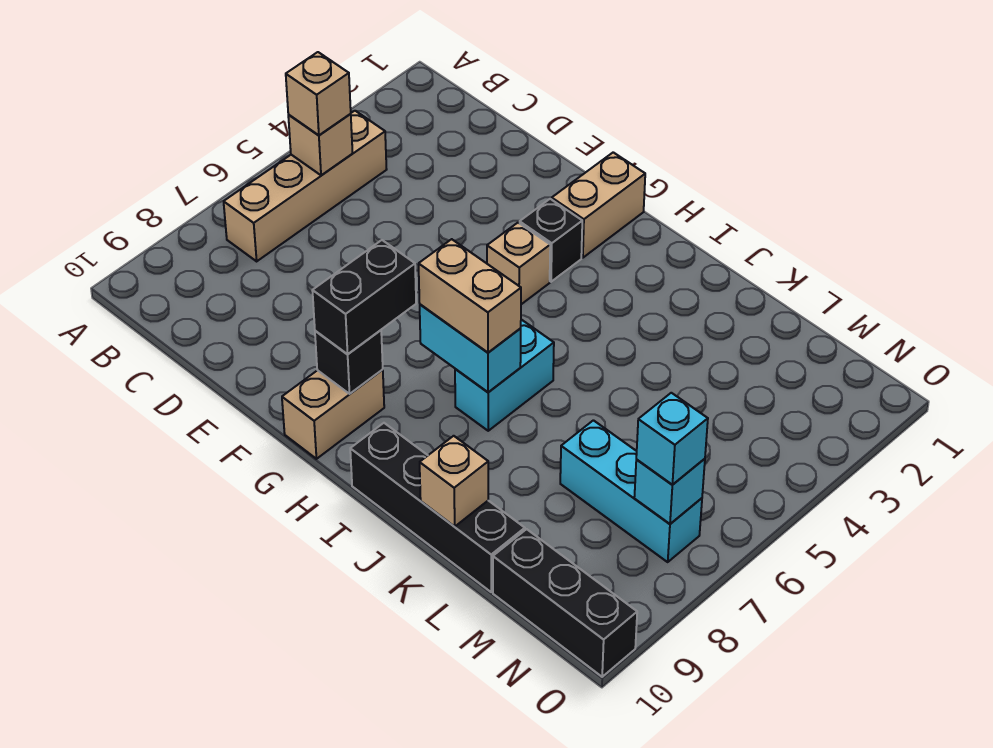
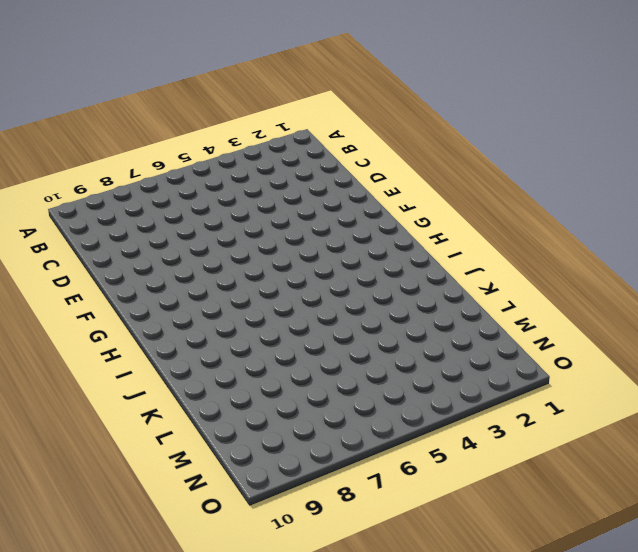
none -> tan brick B4:B7 level 1
none -> tan brick G1:G2 level 1
none -> black brick G3 level 1

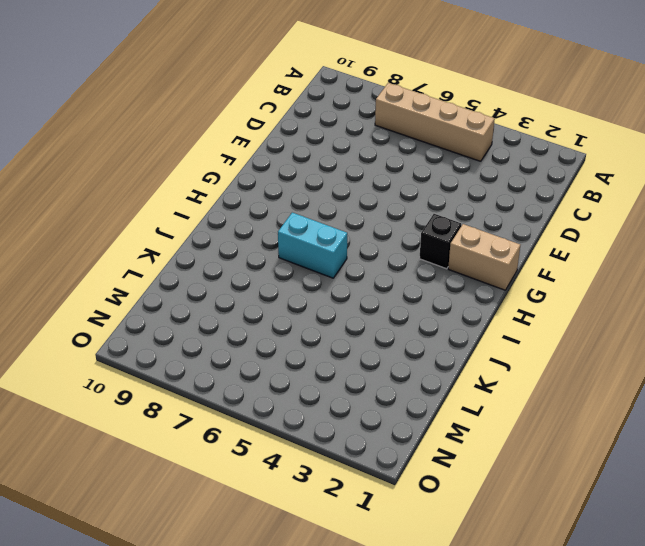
none -> tan brick G4 level 1
none -> tan brick G9:G10 level 1
none -> black brick I10:L10 level 1

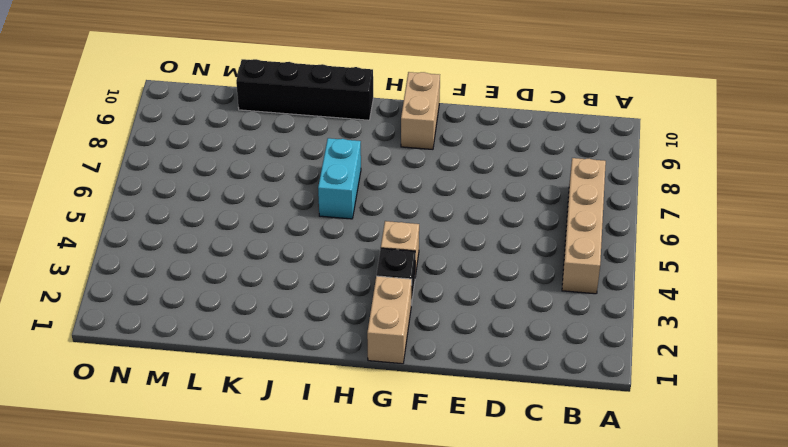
none -> cyan brick L7:N7 level 1
none -> black brick M10:O10 level 1
none -> tan brick B5 level 2

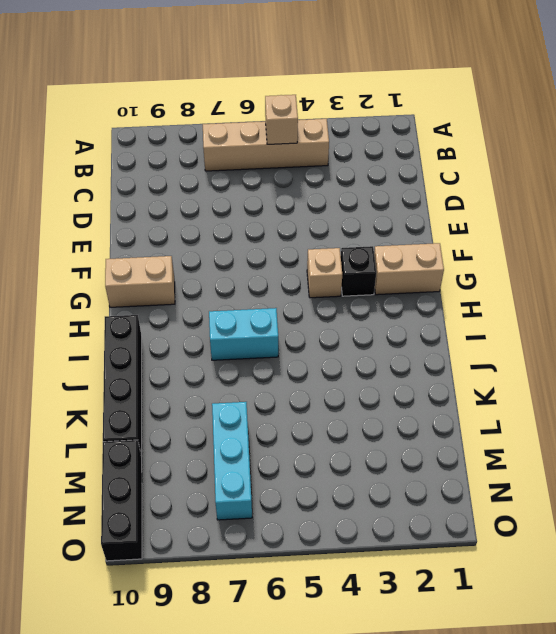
none -> black brick G9 level 2
none -> cyan brick H7:I7 level 2
none -> tan brick K10 level 2

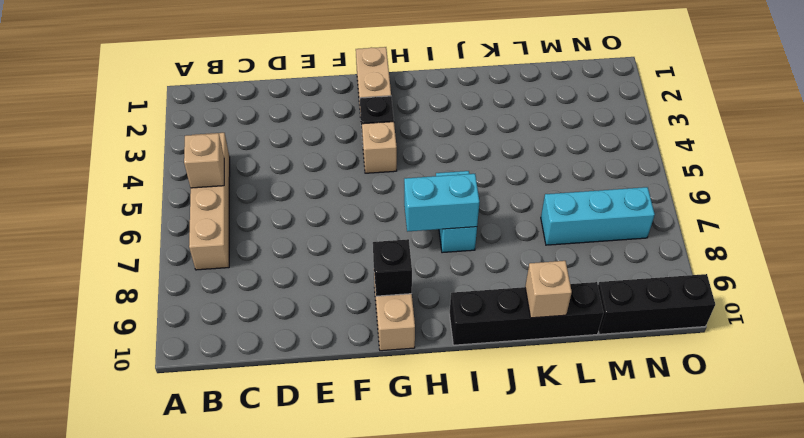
none -> cyan brick N7 level 2
none -> tan brick B5 level 3
none -> black brick G8:G9 level 3

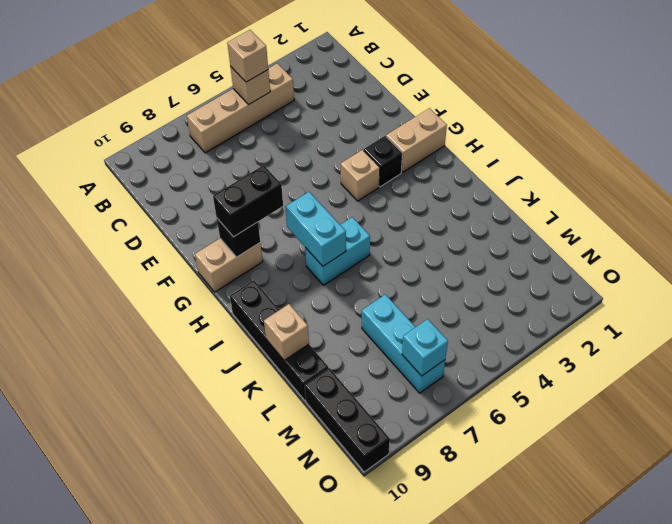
none -> tan brick H7:I7 level 3
none -> cyan brick N7 level 3

